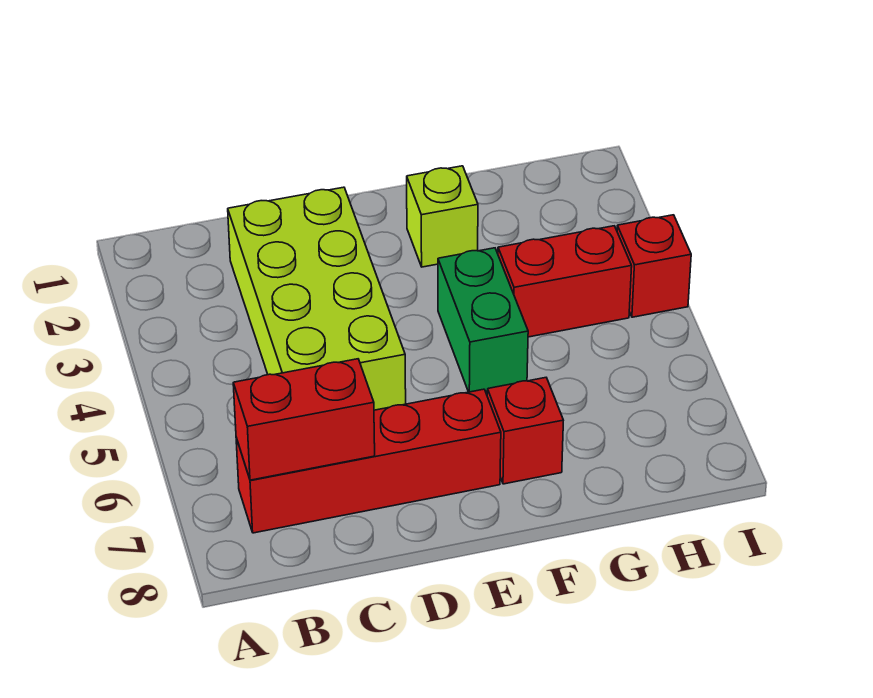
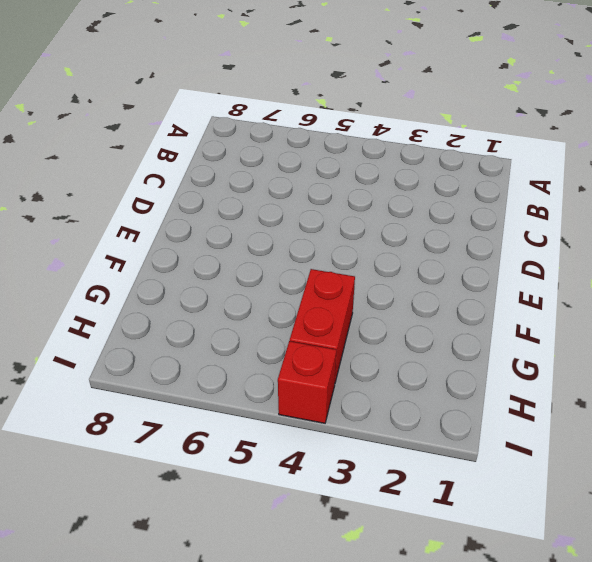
none -> red brick B7:E7 level 1
none -> lime brick C2:D5 level 1

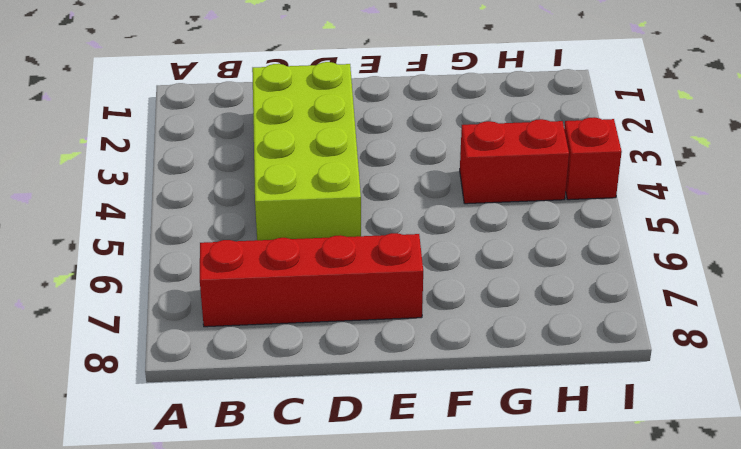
none -> lime brick F2 level 1
none -> green brick F4:F5 level 1

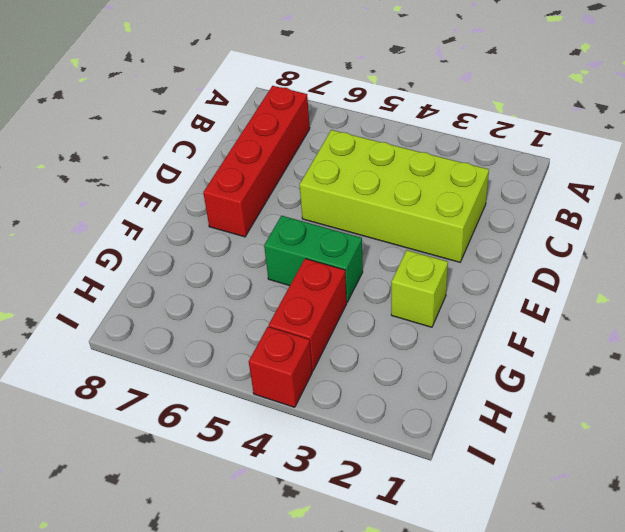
none -> red brick F7 level 1
none -> red brick B7:C7 level 2

